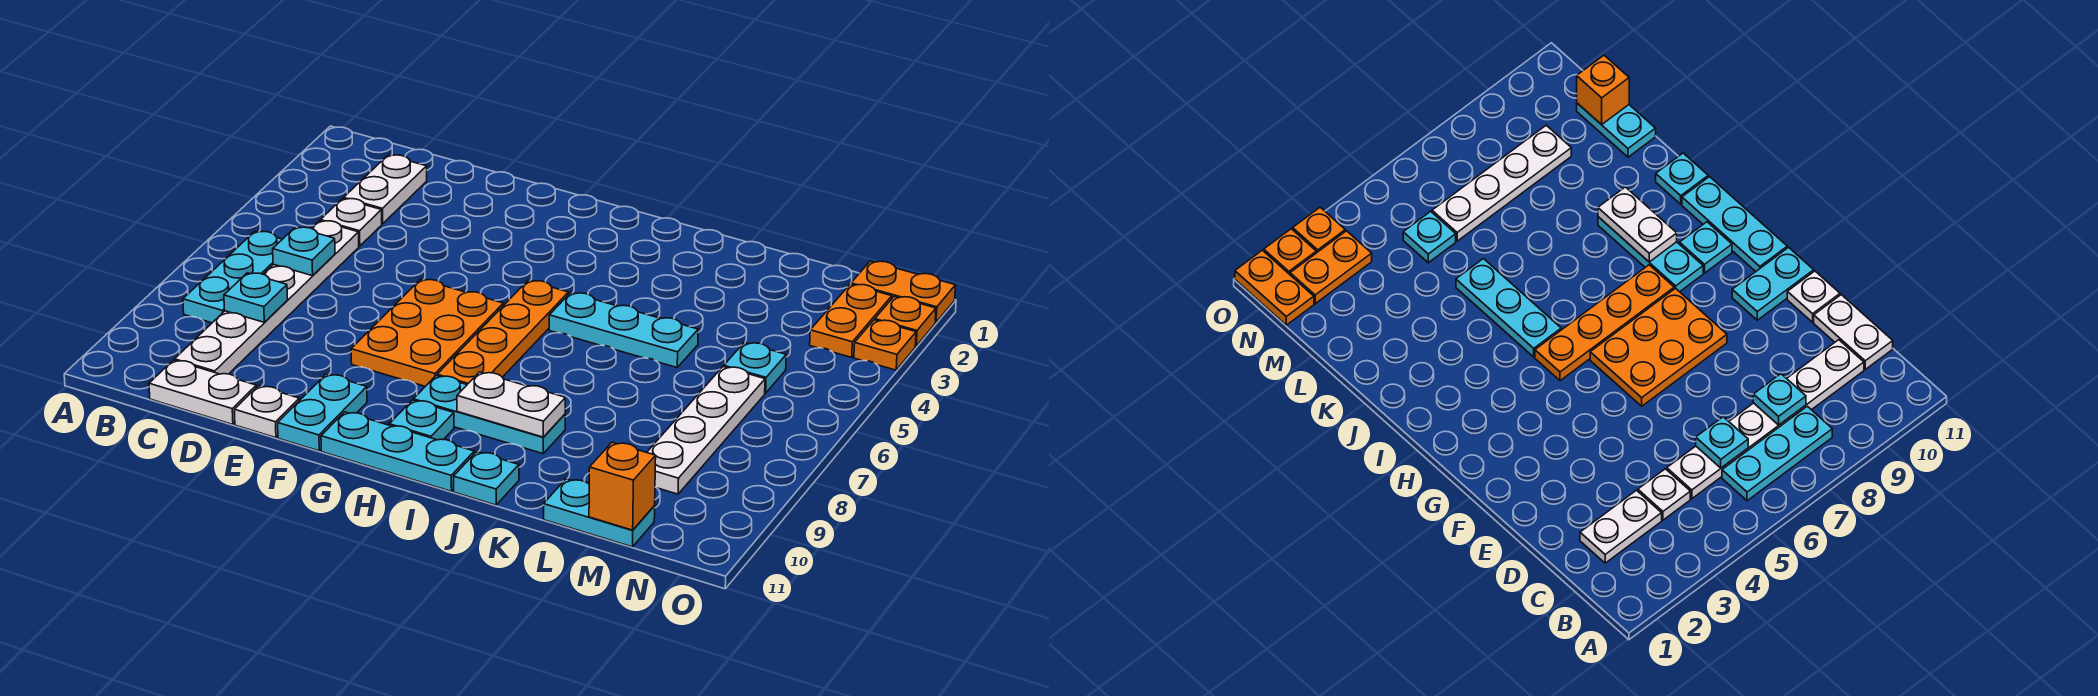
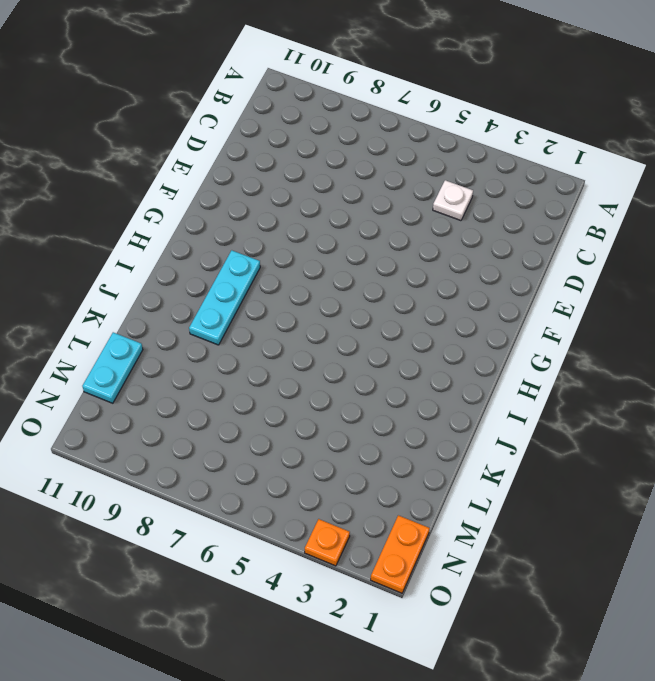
none -> cyan plate B6:B8 level 1
none -> white plate C2:C3 level 1
none -> white plate C5:C10 level 1

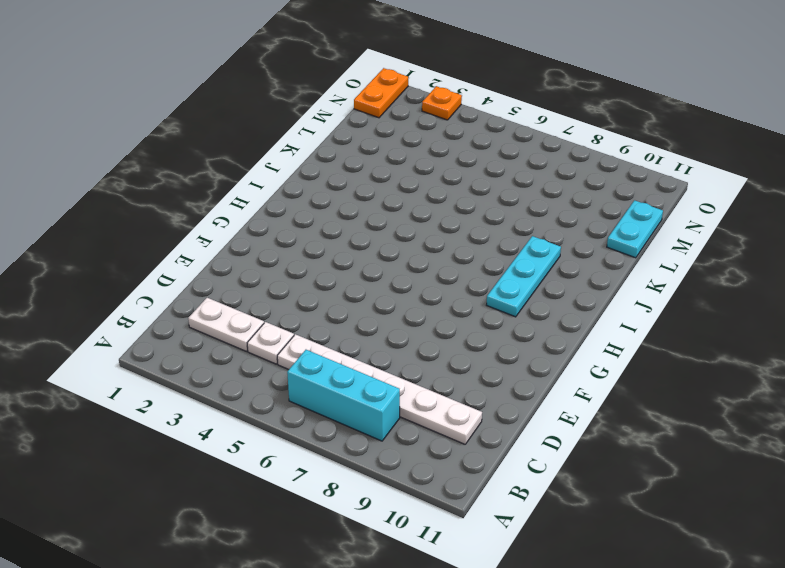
cyan brick B6:B8 level 1 -> cyan plate B6:B8 level 1
none -> white plate C11:D11 level 1
none -> white plate E11 level 1
none -> orange plate F6:G8 level 1

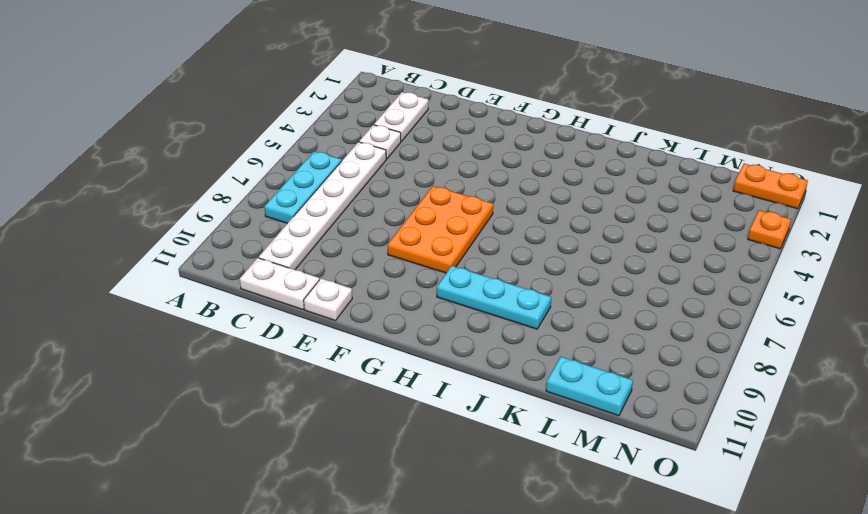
none -> cyan plate F10:F11 level 1
none -> cyan plate G11:I11 level 1
none -> orange plate H5:H8 level 1

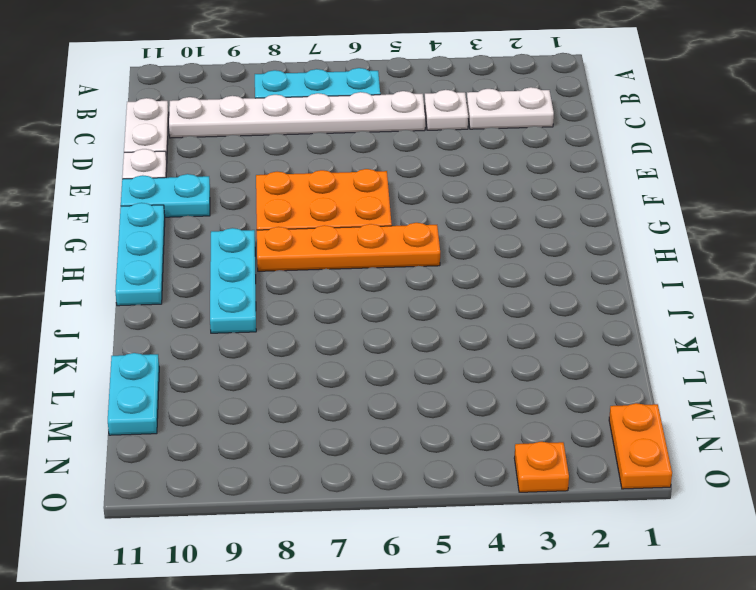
none -> cyan plate H10 level 1
none -> cyan plate I5:K5 level 1
none -> cyan plate J11 level 1

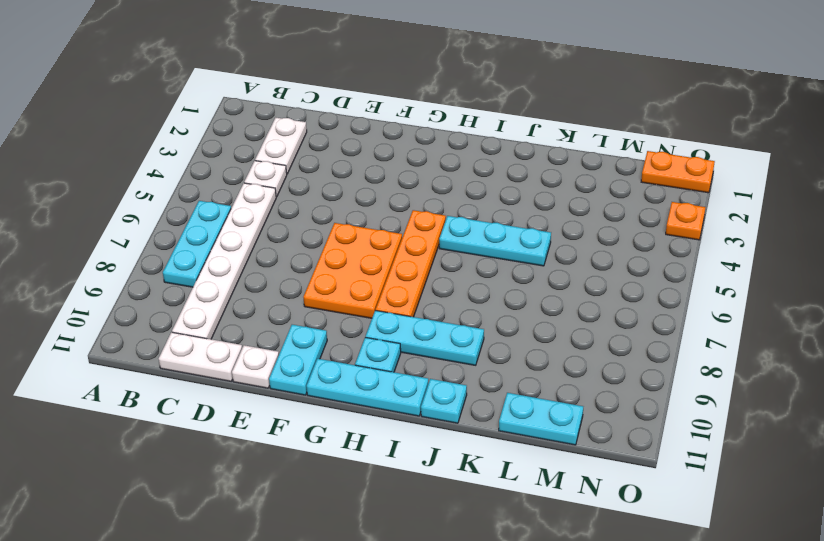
none -> cyan plate M5 level 1
none -> white plate M6:M9 level 1
none -> orange plate N2:N3 level 1

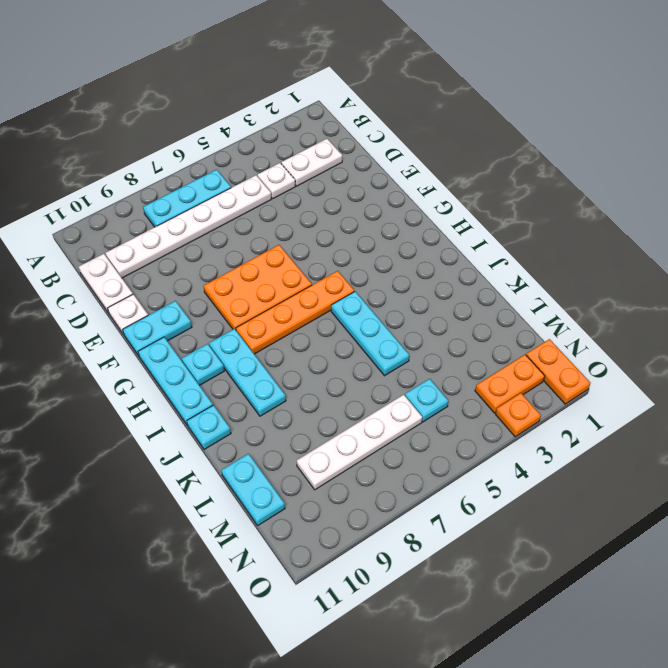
none -> orange plate O2 level 1
none -> cyan plate C6 level 2
none -> cyan plate C8 level 2

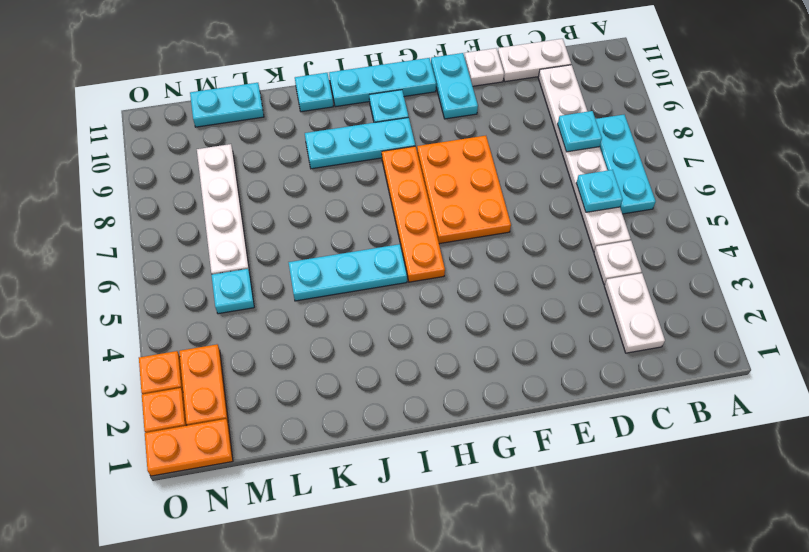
none -> white plate I9:J9 level 2
none -> orange brick M11 level 2

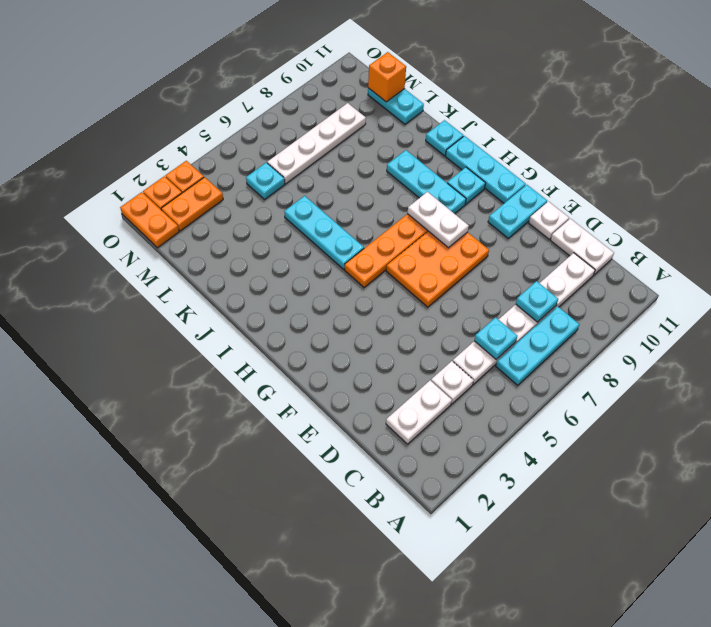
white plate G8:H8 level 2 -> white plate I9:J9 level 2

